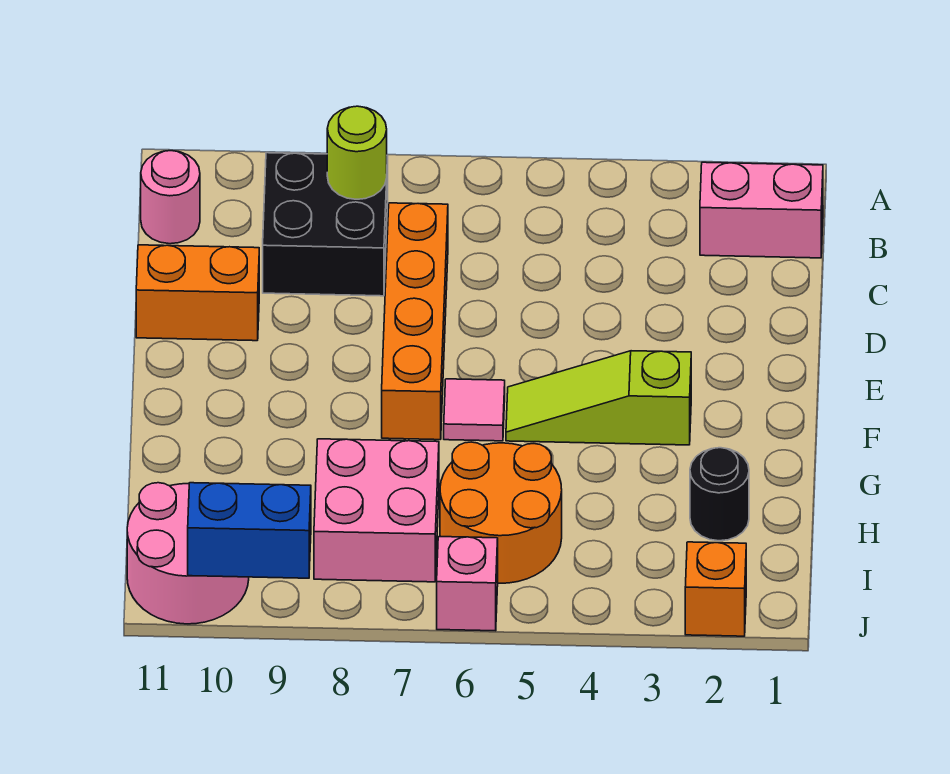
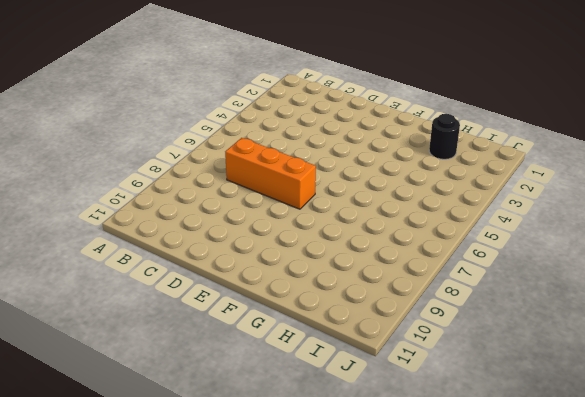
orange brick C7:E7 level 1 -> orange brick C7:F7 level 1
none -> pink brick B1:B2 level 1
none -> black brick B8:C9 level 1
none -> pink round brick B11 level 1

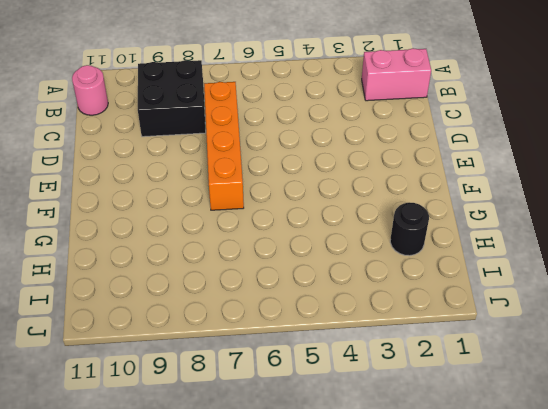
none -> orange brick D10:D11 level 1
none -> lime slope F3:F5 level 1 top 3
none -> pink tile F6 level 1

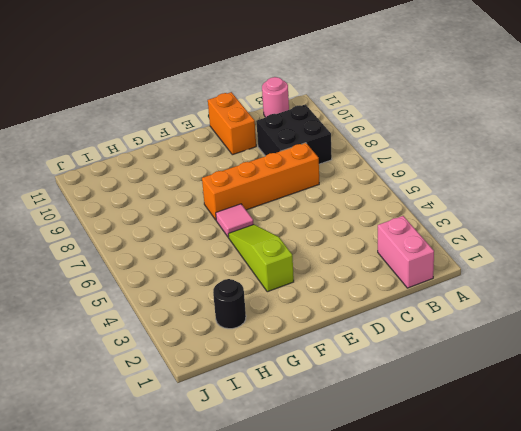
none -> orange round brick H5:I6 level 1
none -> pink brick H7:I8 level 1
none -> pink round brick I10:J11 level 1

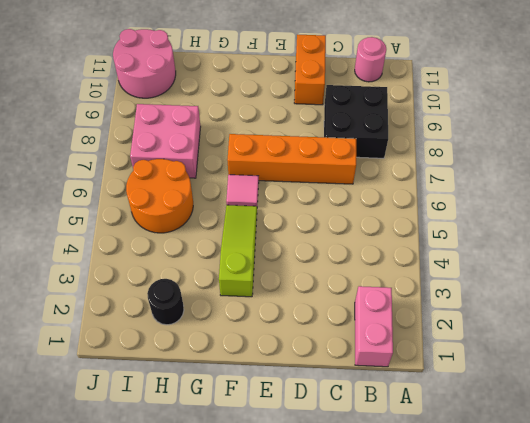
none -> orange brick J2 level 1
none -> pink brick J6 level 1
none -> lime round brick B8 level 2

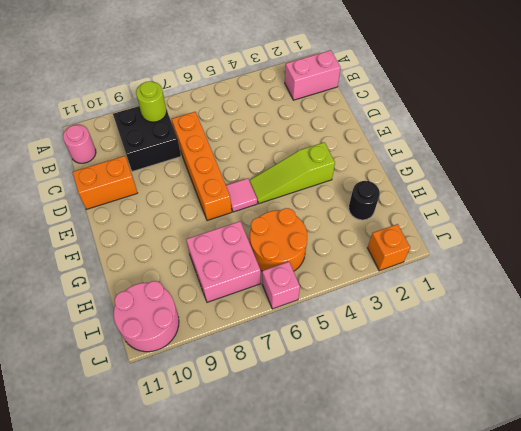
none -> blue brick J9:J10 level 2

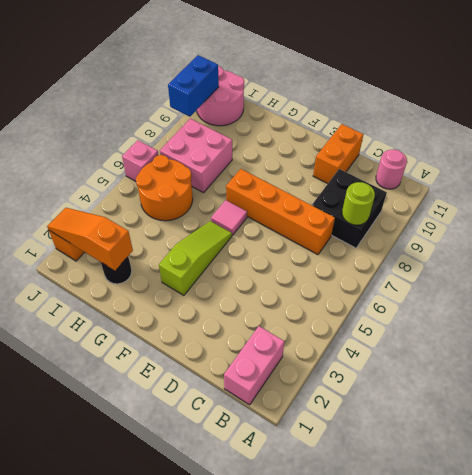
orange slope H2:J2 level 2 top H -> none

